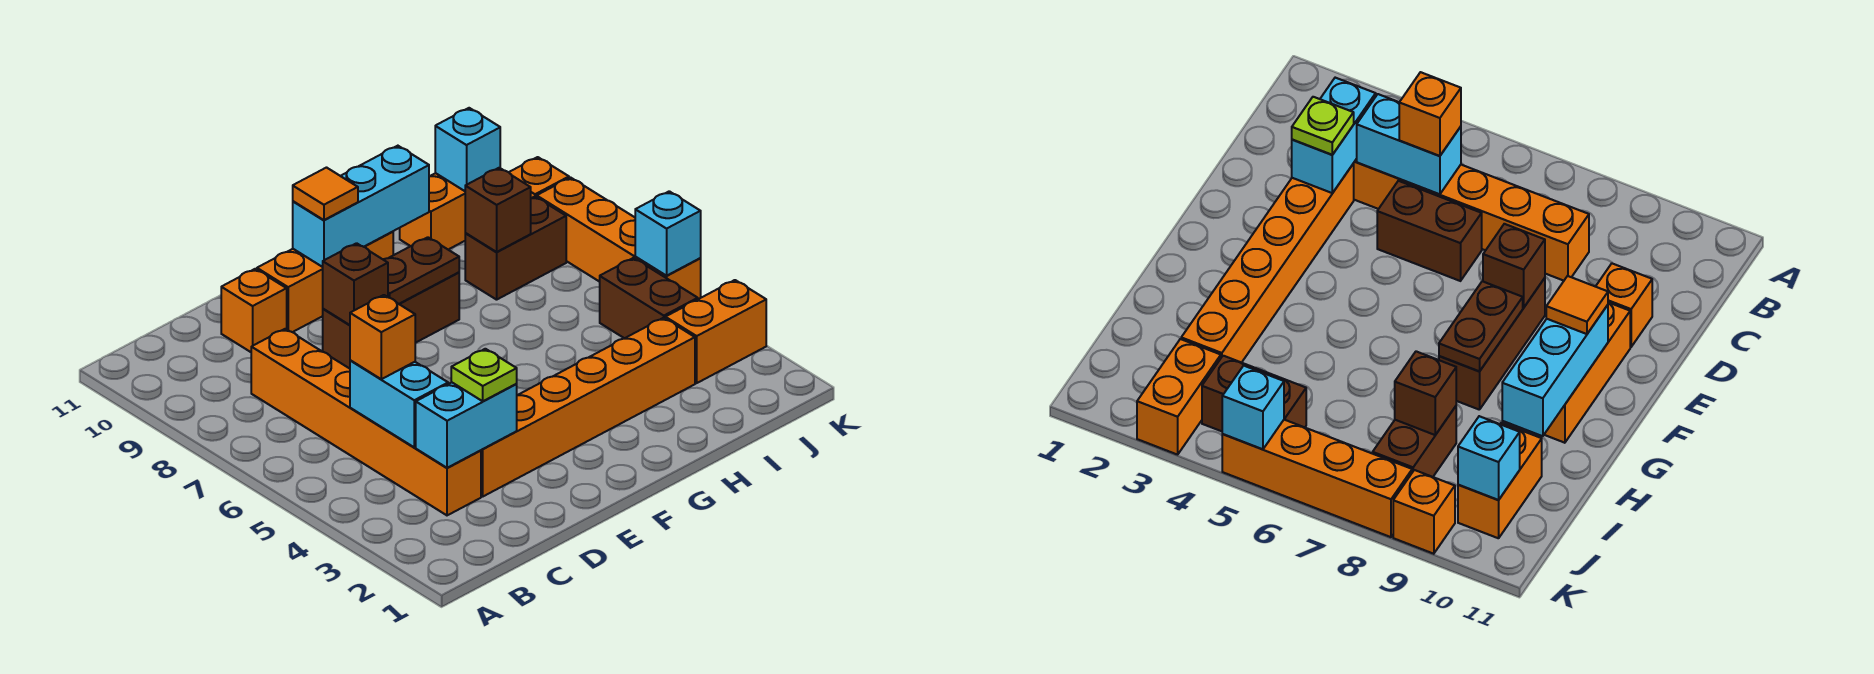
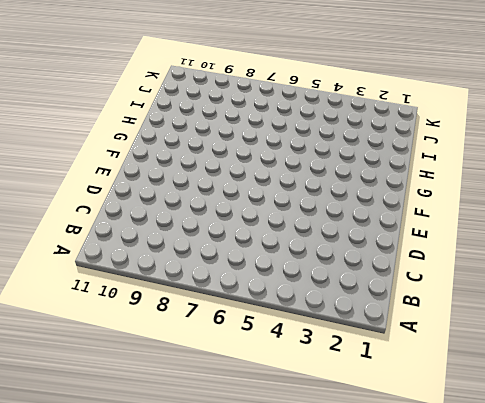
none -> orange brick C3:C8 level 1
none -> orange brick D3:I3 level 1
none -> brown brick D5:D6 level 1

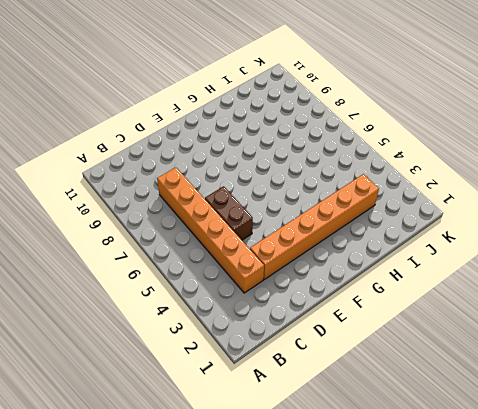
none -> orange brick D10 level 1
none -> brown brick E8:G8 level 1
none -> orange brick E10:G10 level 1

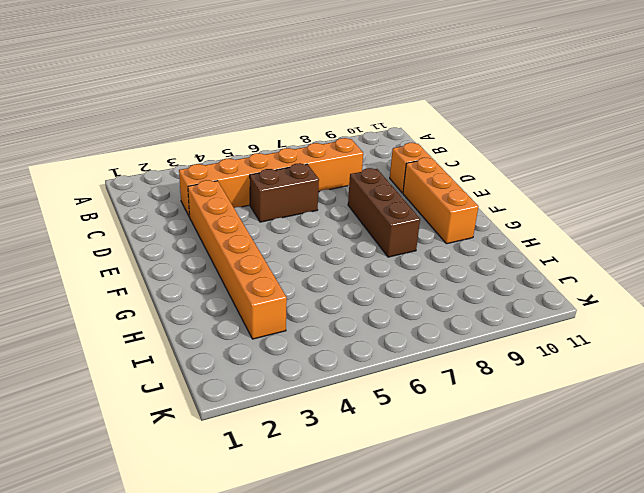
none -> brown brick I8:J8 level 1
none -> orange brick I10:J10 level 1
none -> orange brick J3:K3 level 1

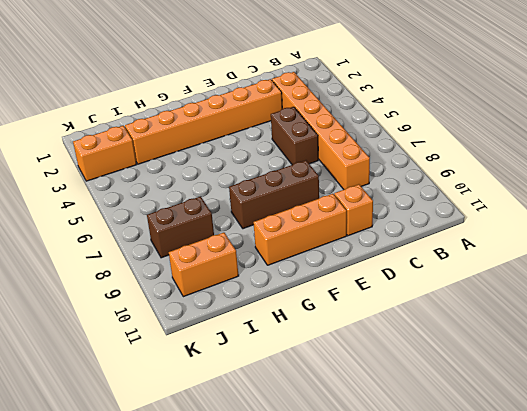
none -> brown brick J4:J5 level 1
none -> orange brick K5:K8 level 1
none -> orange brick K9 level 1

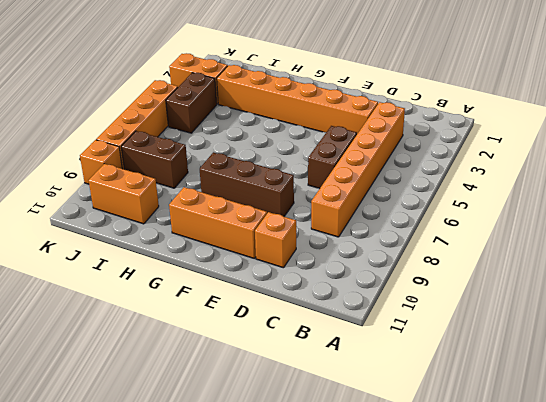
none -> cyan brick C3:D3 level 2
none -> cyan brick C4:C5 level 2
none -> brown brick E8 level 2

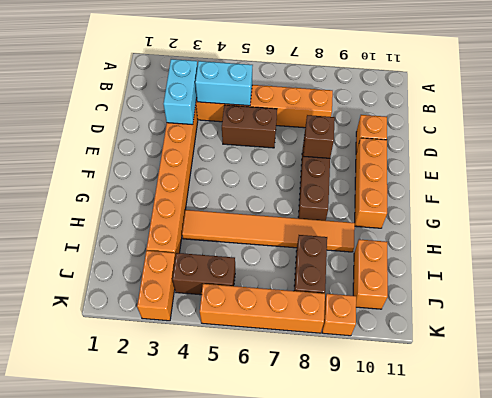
orange tile H4:H9 level 1 -> none
none -> brown plate F8:G8 level 2
none -> cyan brick F10:H10 level 2
none -> brown brick I8 level 2

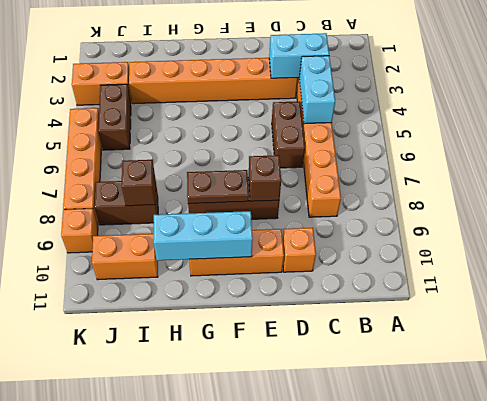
none -> cyan brick J10 level 2
none -> cyan brick K5 level 2
none -> orange brick C5 level 3

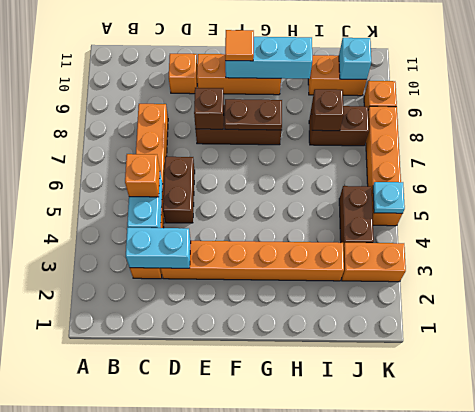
cyan plate K5 level 2 -> cyan brick K5 level 2
none -> lime plate D3 level 3

